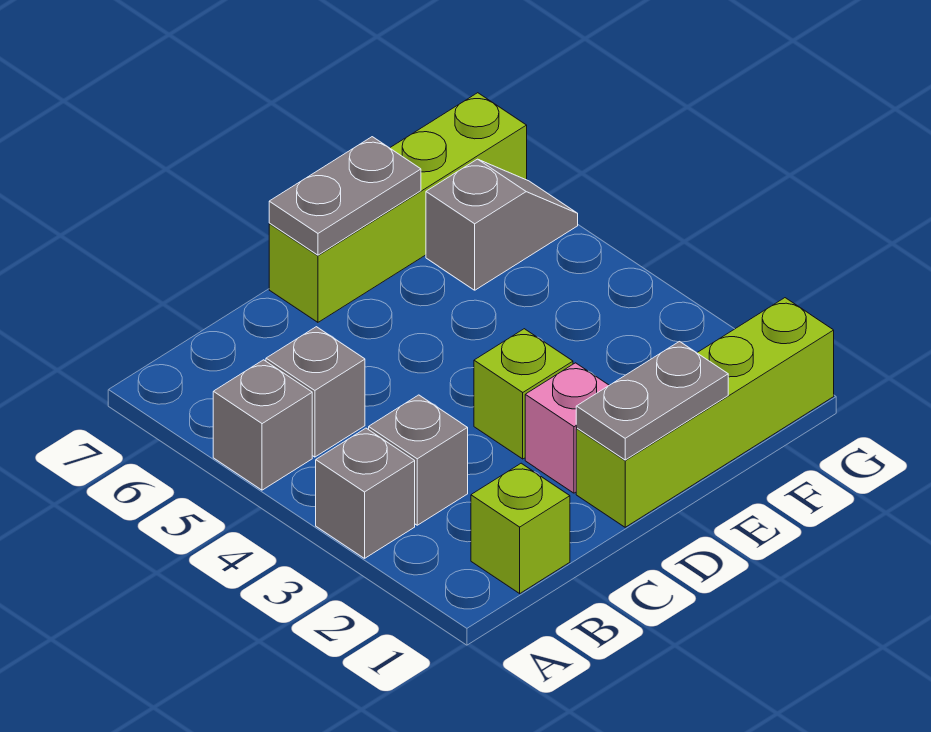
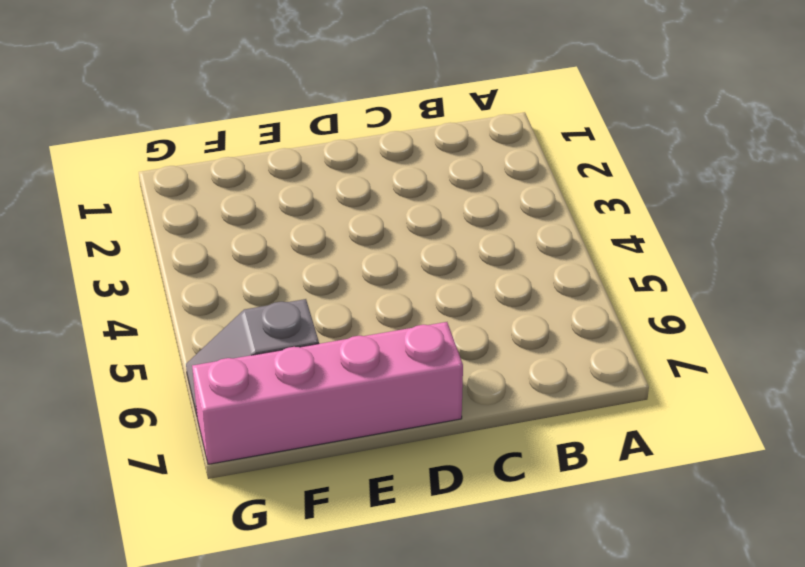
pink brick D7:G7 level 1 -> lime brick D7:G7 level 1
none -> grey brick A3 level 1
none -> grey brick A5 level 1
none -> lime brick B1 level 1

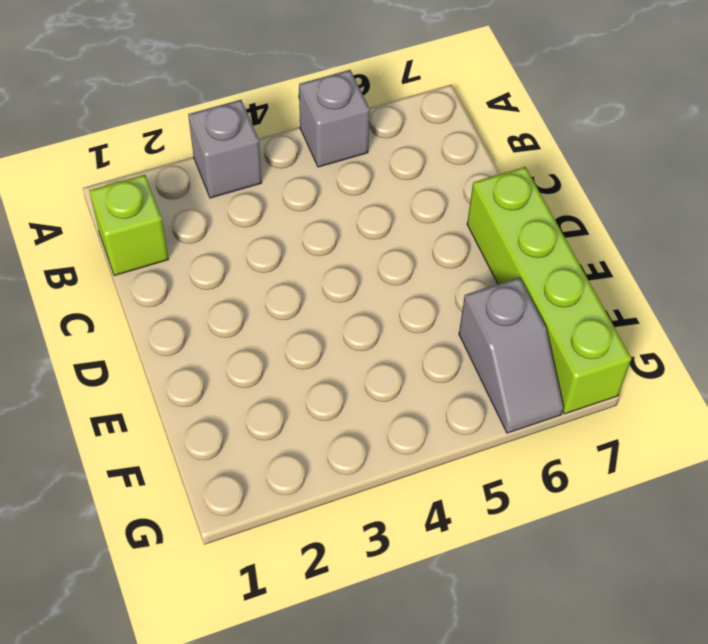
none -> grey brick B3 level 1
none -> grey brick B5 level 1
none -> lime brick D1:G1 level 1

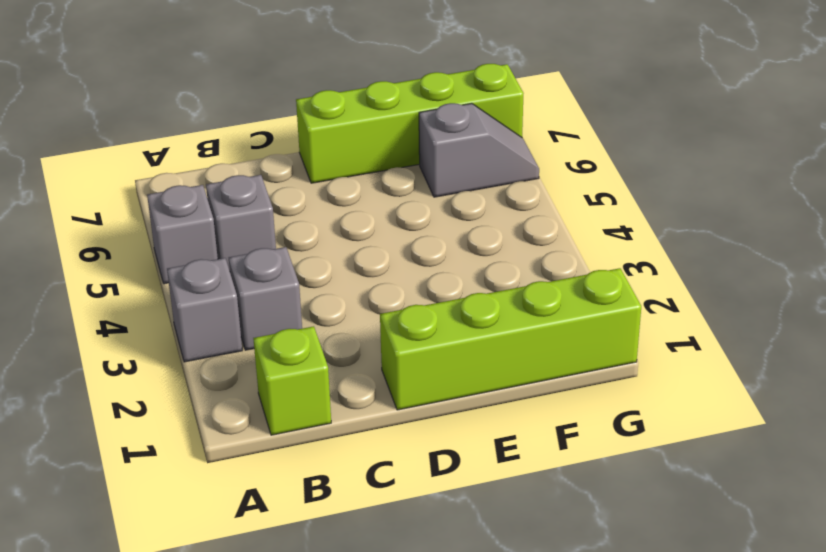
none -> pink brick D2 level 1
none -> lime brick D3 level 1
none -> grey plate D1:E1 level 2

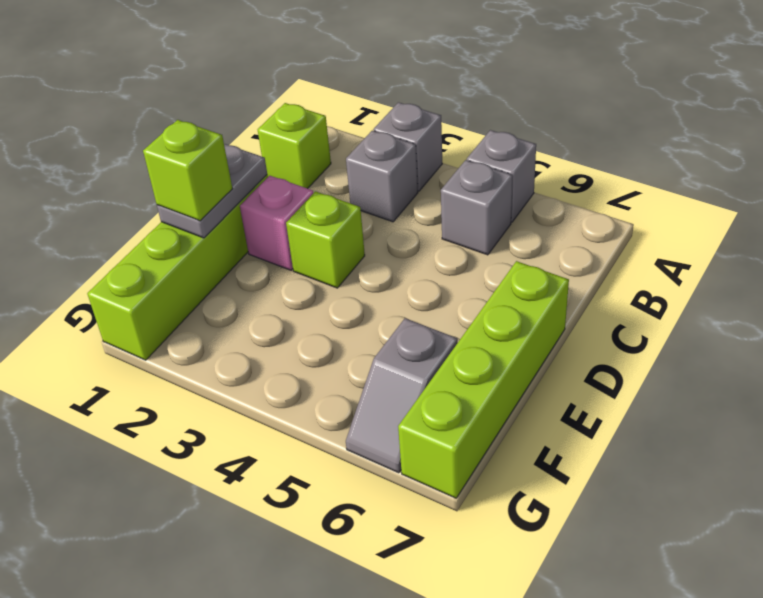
lime brick E1 level 3 -> none
none -> grey plate D7:E7 level 2

